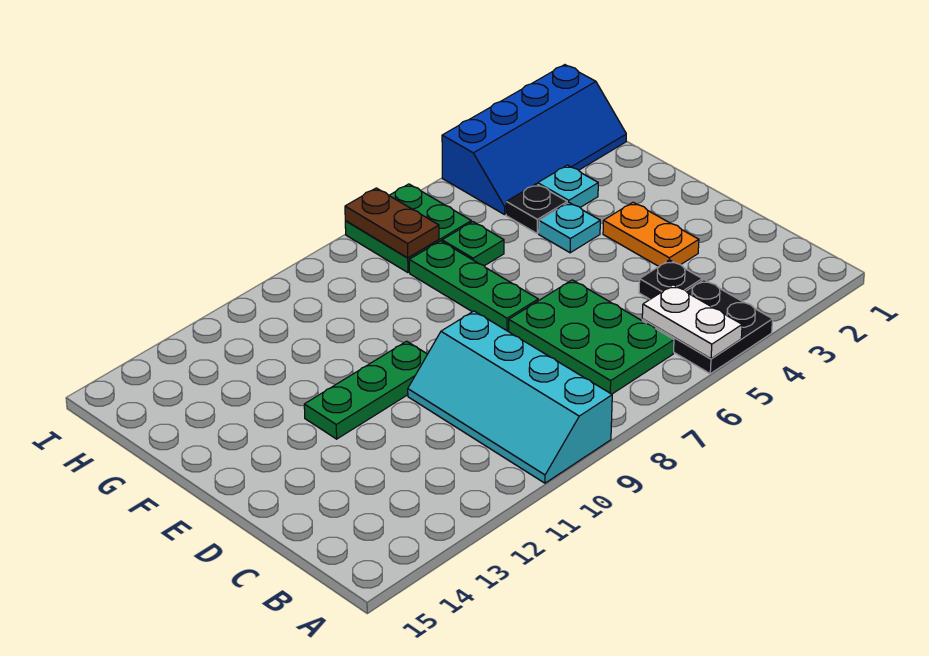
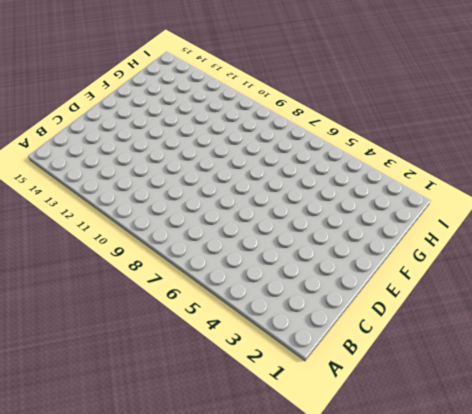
none -> black plate A4:B5 level 1
none -> cyan slope A9:D10 level 1 top 9
none -> green plate B6:D7 level 1

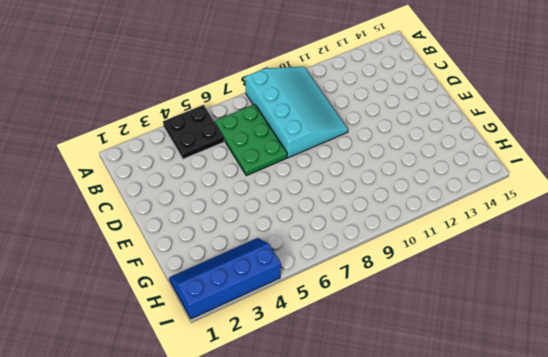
cyan slope A8:D10 level 1 top 8 -> cyan slope A9:D10 level 1 top 9
none -> black plate C4 level 1
none -> orange plate D3:E3 level 1
none -> green plate E7:G7 level 1

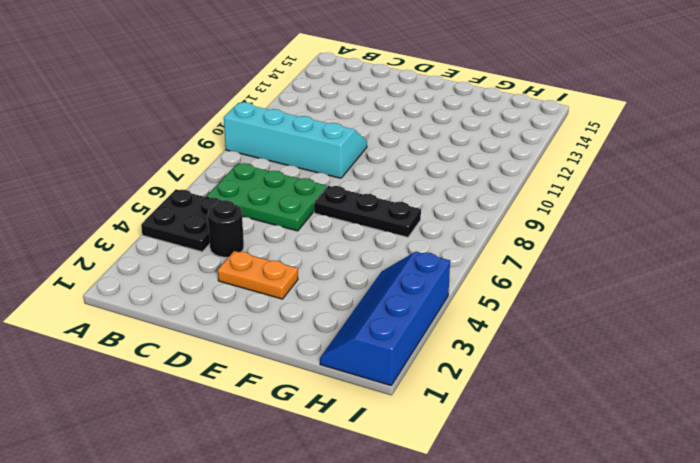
black round brick C4 level 1 -> black plate C4 level 1
black plate E7:G7 level 1 -> green plate E7:G7 level 1
none -> green plate E10:E12 level 1
none -> cyan plate F4 level 1
none -> cyan plate G3 level 1

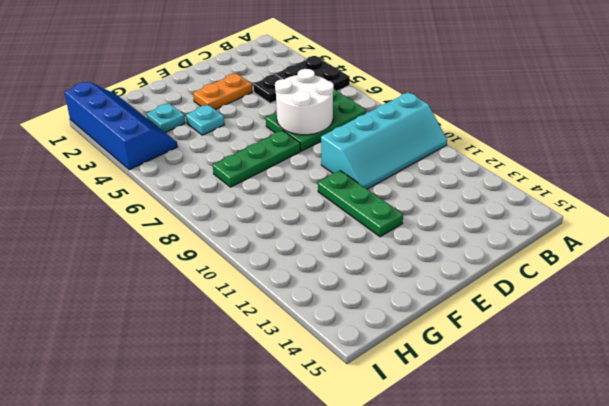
white round brick C6:D7 level 2 -> none
none -> black plate G4 level 1
none -> green plate G6 level 1
none -> green plate H6:I7 level 1

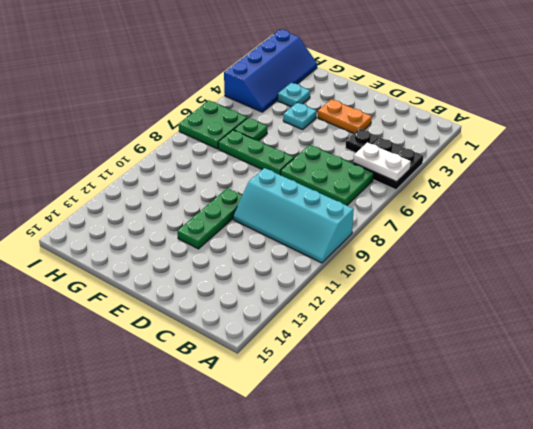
none -> black plate G4 level 1
none -> brown plate H7:I7 level 2

